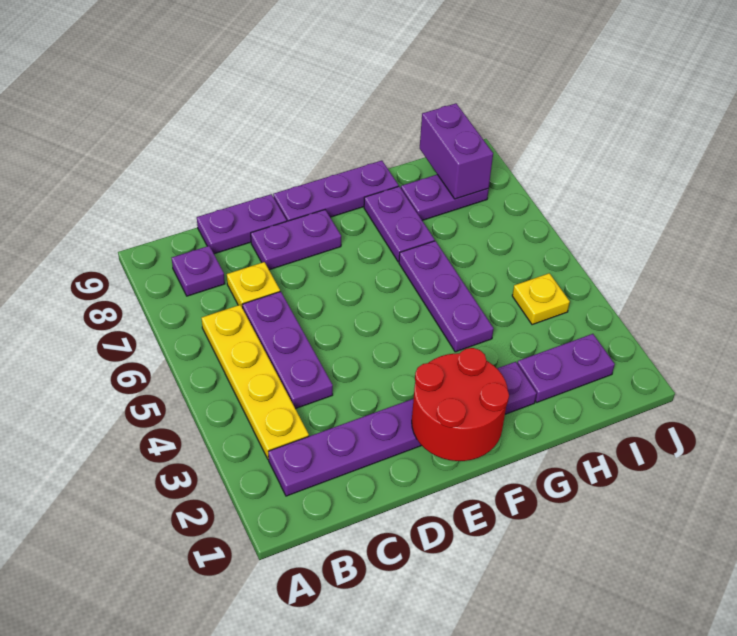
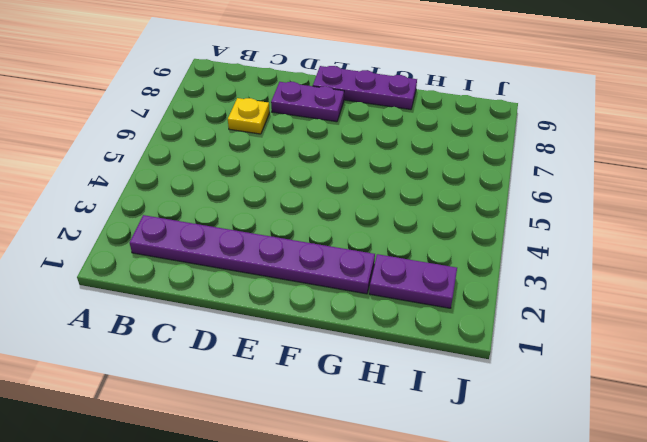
none -> yellow plate B3:B6 level 1
none -> purple plate B8 level 1
none -> purple plate C4:C6 level 1

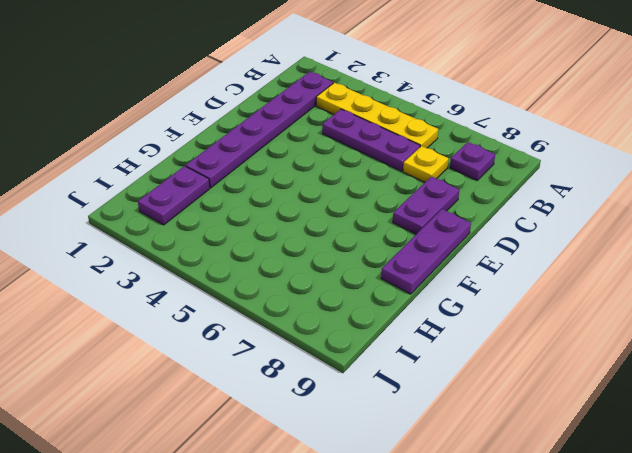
none -> purple plate C9:D9 level 1
none -> purple plate G4:G6 level 1
none -> purple plate G7:G8 level 1

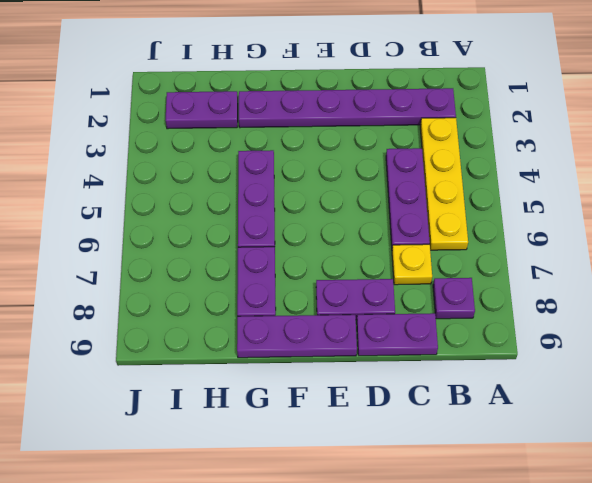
none -> purple plate H8:I8 level 1
none -> yellow plate I4 level 1
none -> red round brick E1:F2 level 2

